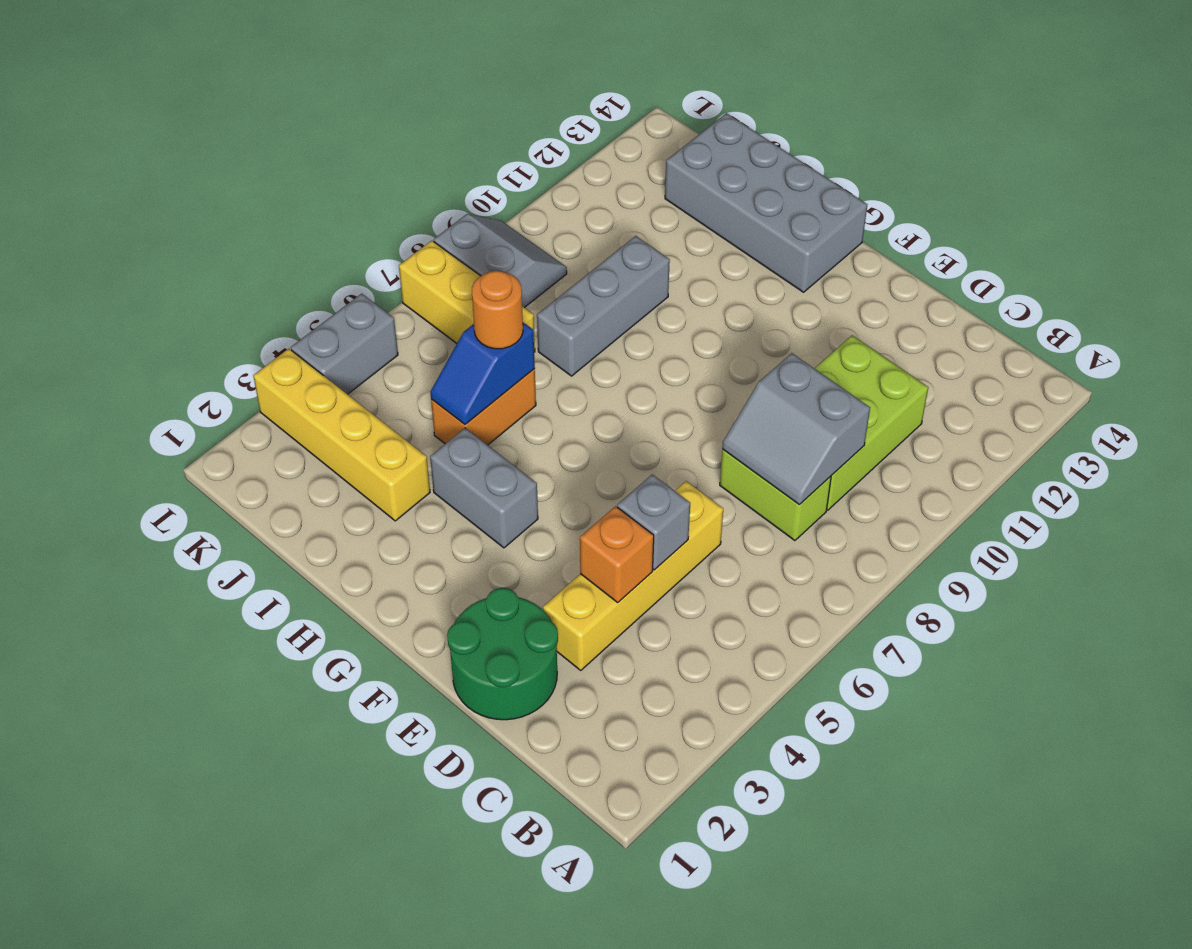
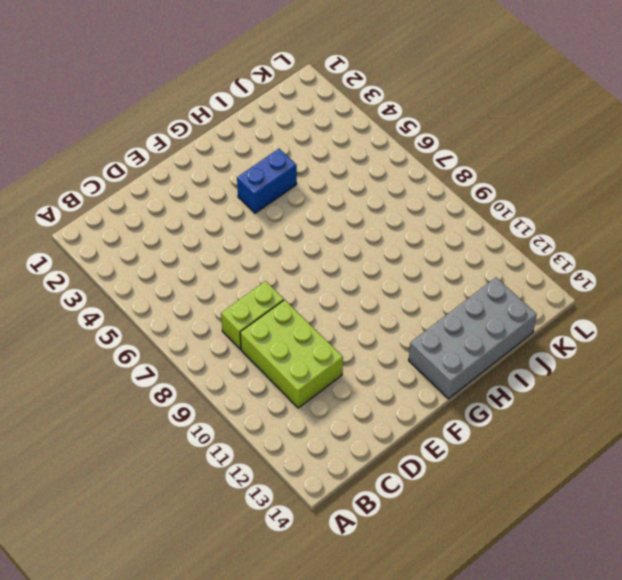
blue brick G4:H4 level 1 -> grey brick G4:H4 level 1
none -> green round brick D1:E2 level 1
none -> yellow brick D3:D6 level 1
none -> yellow brick I3:L3 level 1

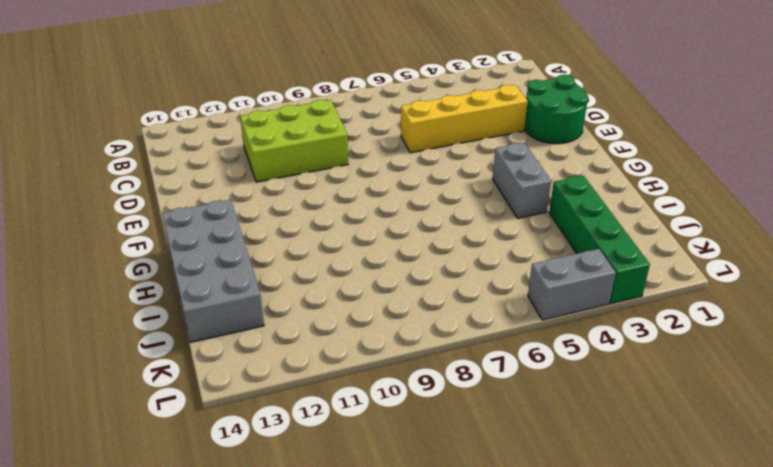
green brick I3:L3 level 1 -> yellow brick I3:L3 level 1
none -> lime brick C8:D8 level 1
none -> orange brick I5:I6 level 1
none -> grey brick I8:I10 level 1

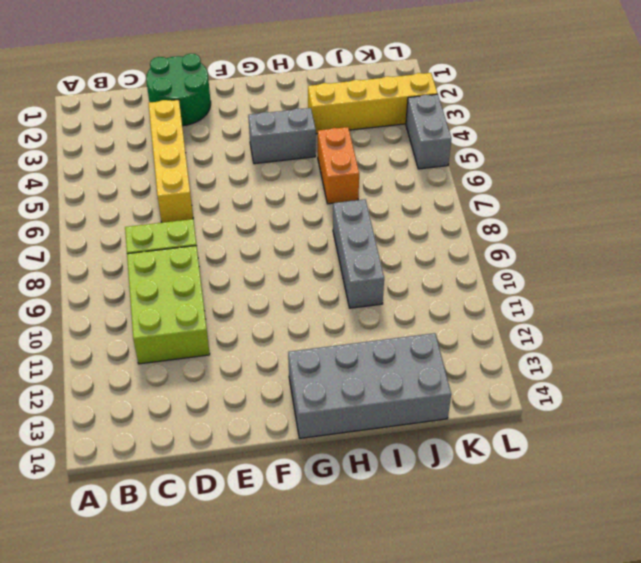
none -> yellow brick J7:L7 level 1
none -> grey slope K8:L9 level 1 top 8
none -> grey slope C8:D9 level 2 top 9

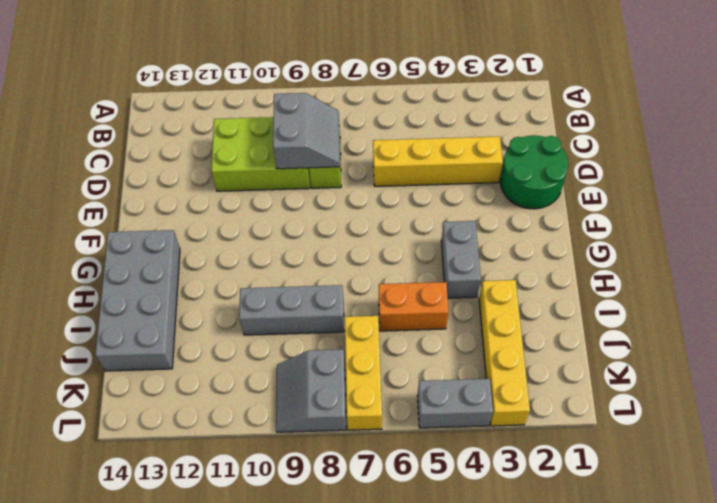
none -> orange brick D4 level 2
none -> grey brick D5 level 2
none -> blue slope I5:I6 level 2 top 6

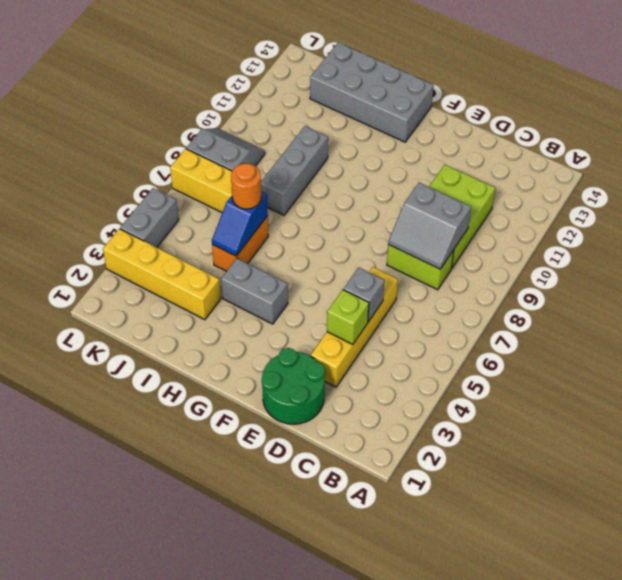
lime brick D4 level 2 -> orange brick D4 level 2

